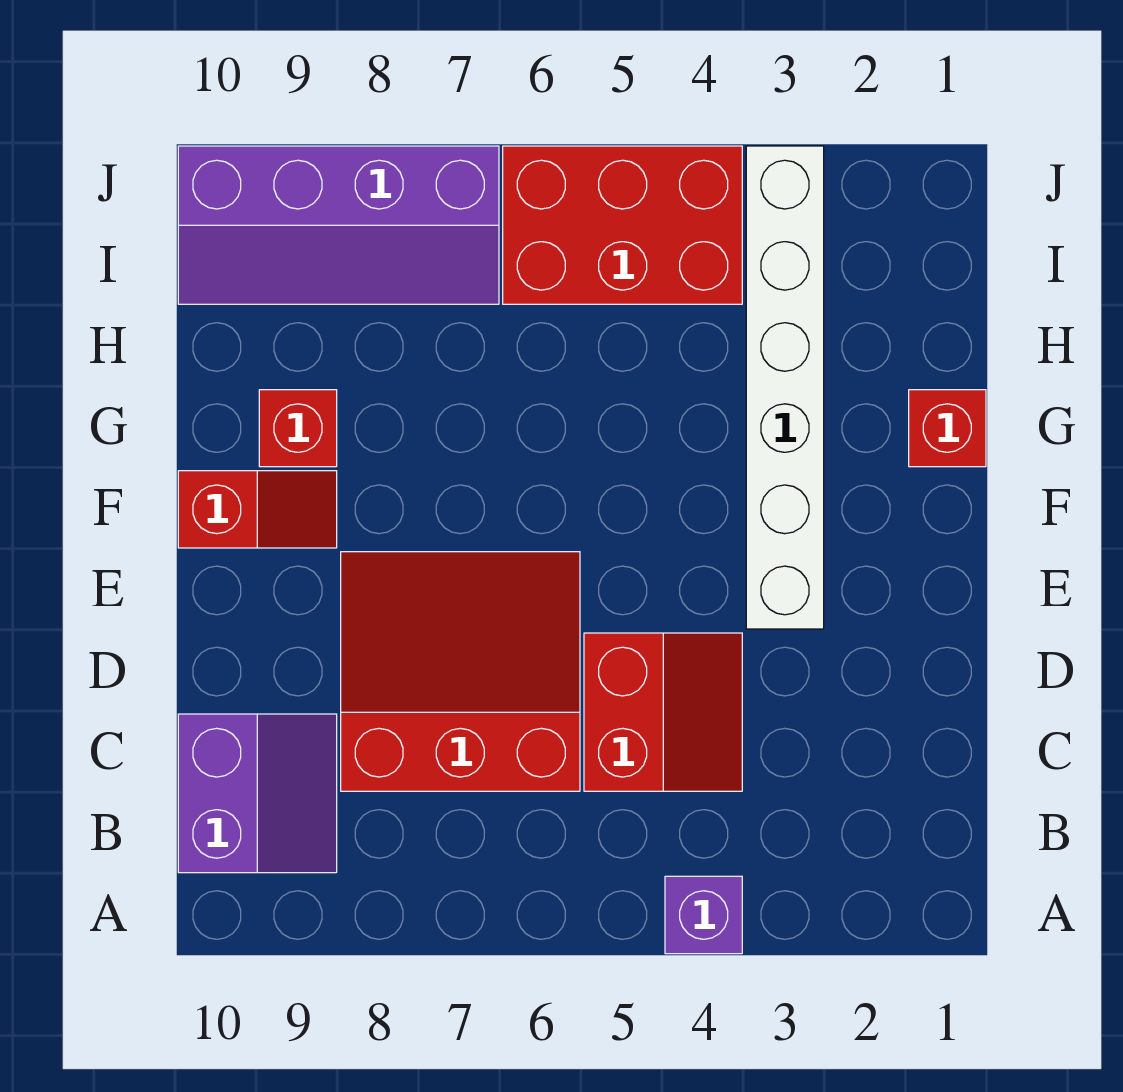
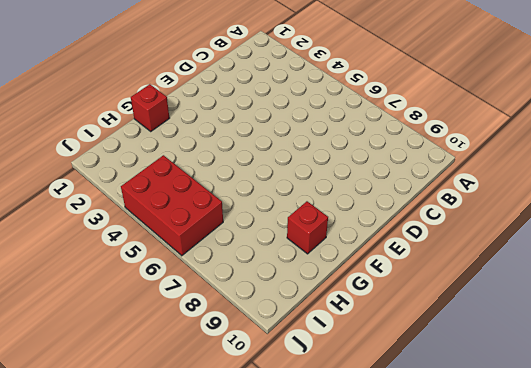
none -> purple brick A4 level 1
none -> purple slope B9:C10 level 1 top 10

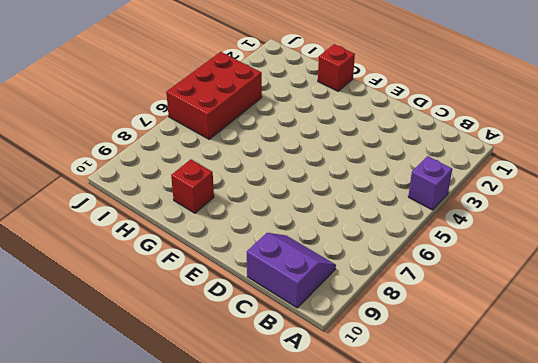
none -> red slope C4:D5 level 1 top 5
none -> red slope C6:E8 level 1 top C

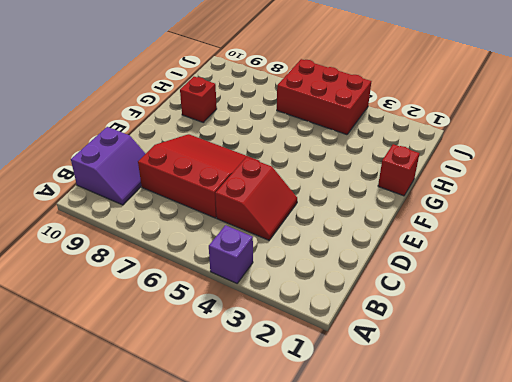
none -> white brick E3:J3 level 1
none -> red slope F9:F10 level 1 top 10

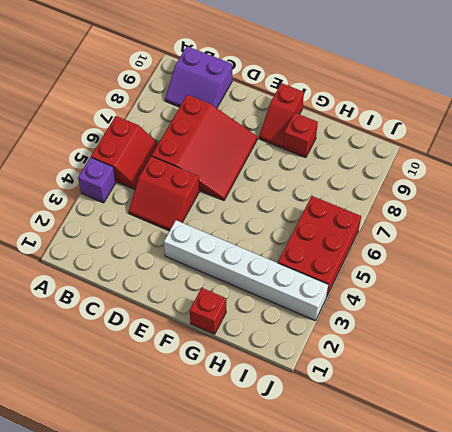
red slope A5:B6 level 1 top A -> none
none -> purple slope I7:J10 level 1 top J

